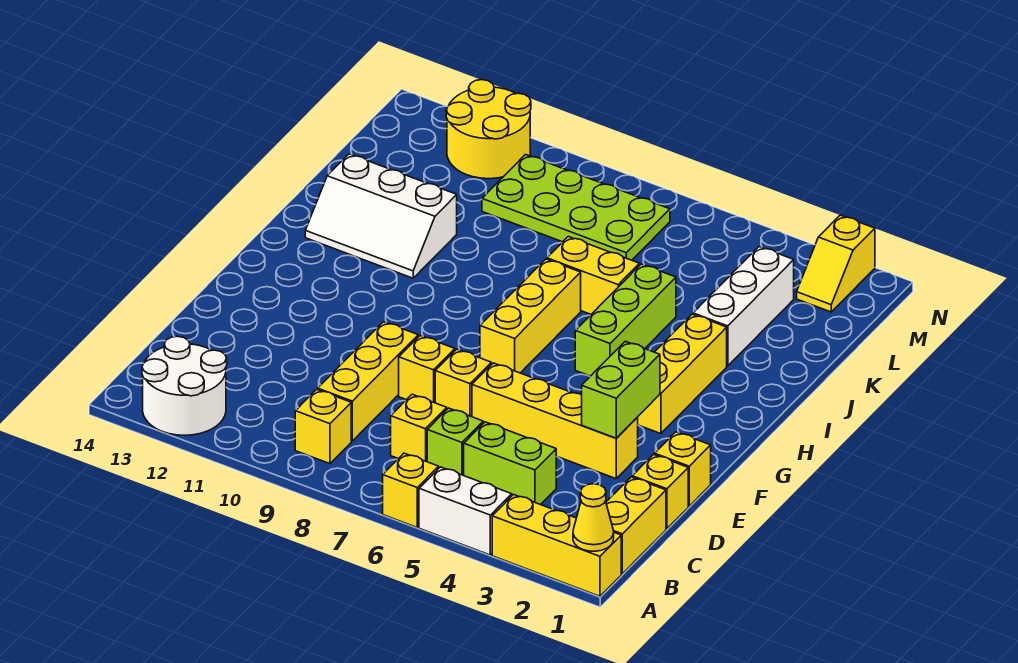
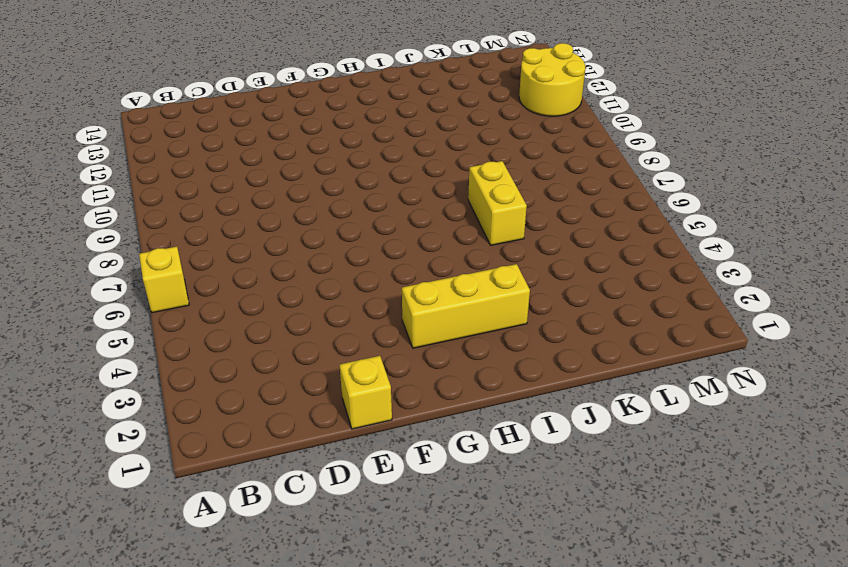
none -> yellow brick A1:A3 level 1
none -> white brick A4:A5 level 1
none -> white round brick A12:B13 level 1

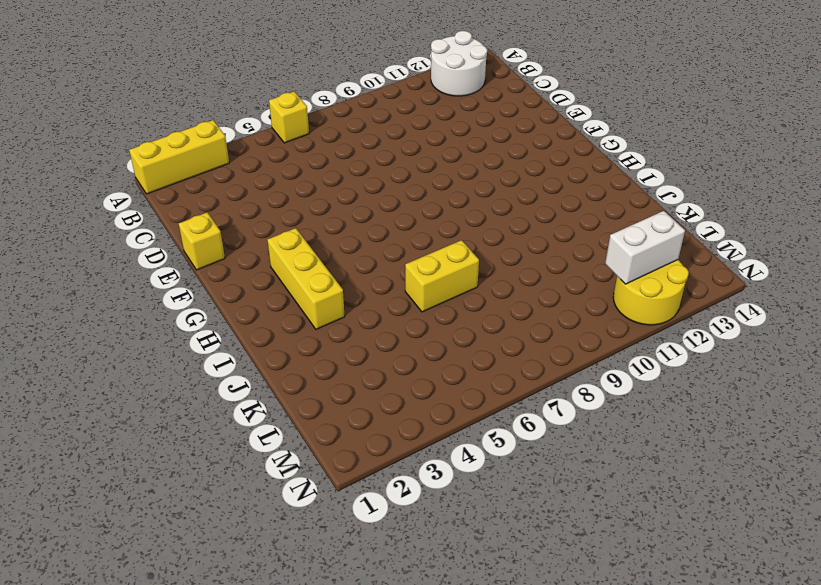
white brick M11:M12 level 2 -> white brick A4:A5 level 1
none -> yellow brick B1:C1 level 1
none -> yellow brick B9 level 1
none -> lime brick C4:C5 level 1

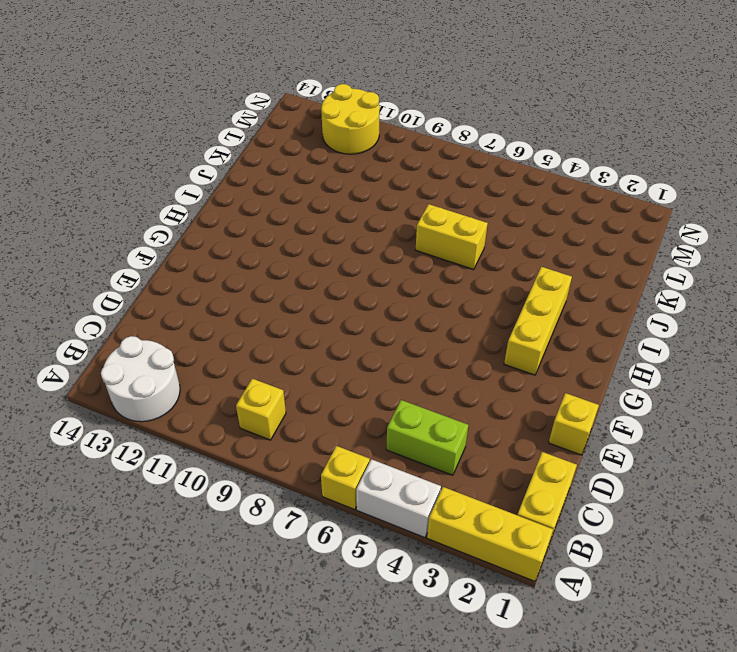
none -> lime brick C6 level 1
none -> yellow brick C7 level 1
none -> yellow brick C9:E9 level 1

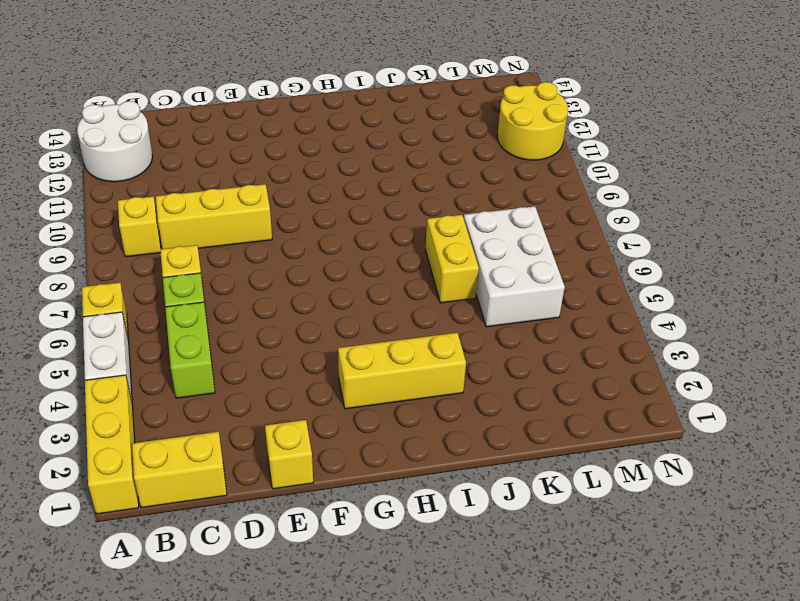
white brick K5:L7 level 1 -> lime plate L7:M10 level 1
none -> yellow brick D1 level 1
none -> yellow brick E3:E6 level 1
none -> yellow brick E7 level 1

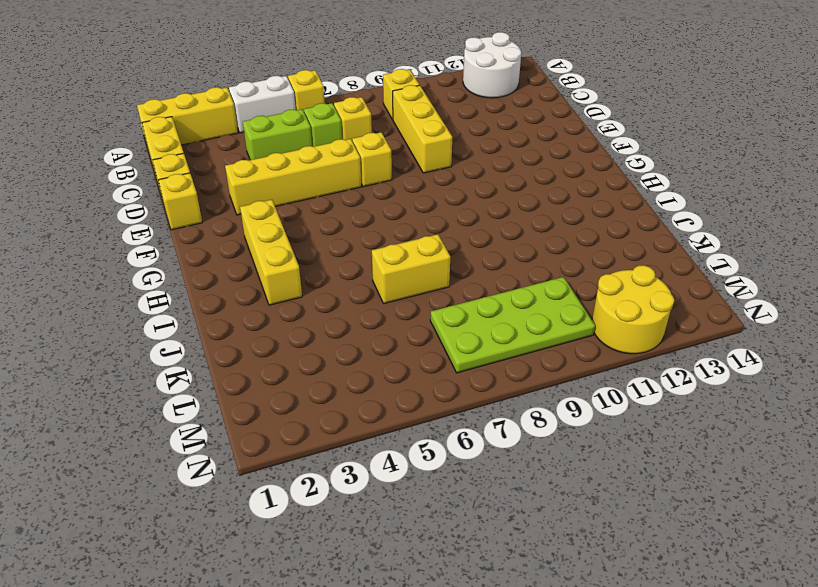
none -> yellow brick E8 level 1
none -> yellow brick G7:I7 level 1
none -> lime brick H5:J5 level 1

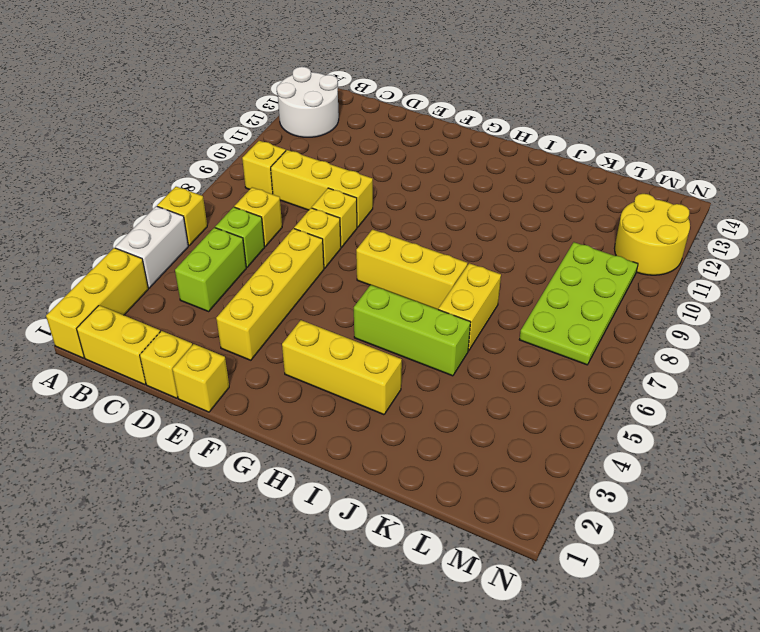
none -> white slope I11:J13 level 1 top J
none -> white brick J3:L3 level 1
none -> yellow slope M2:N2 level 1 top N

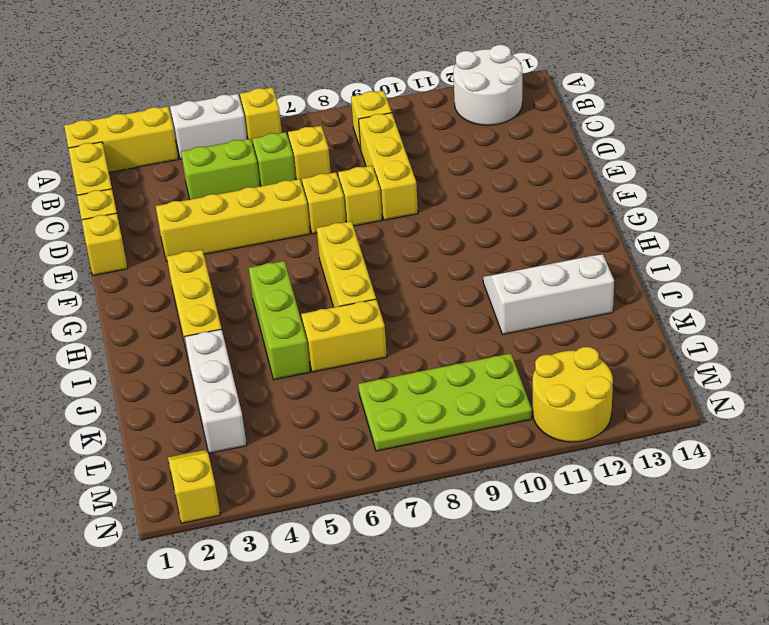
none -> yellow cone A1 level 2
none -> lime brick E3:F3 level 2

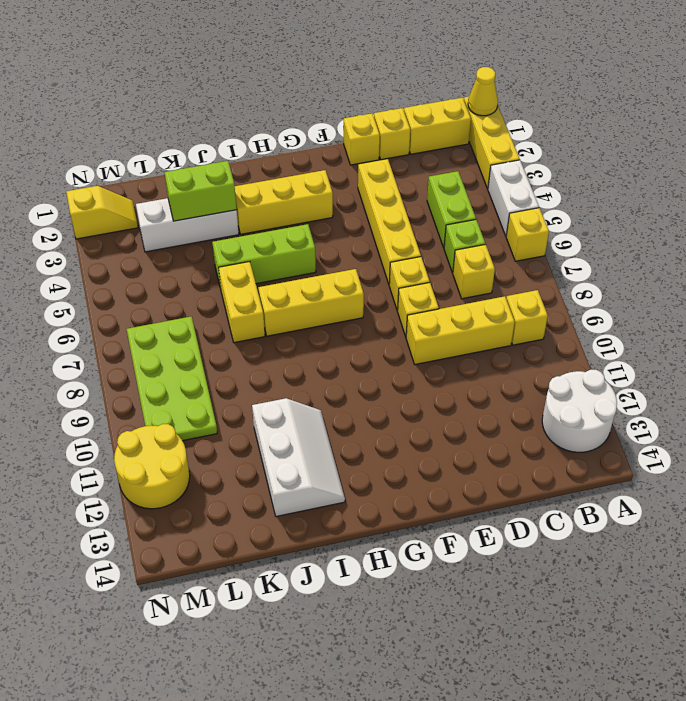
lime brick J3:K3 level 2 -> lime brick E3:F3 level 2

